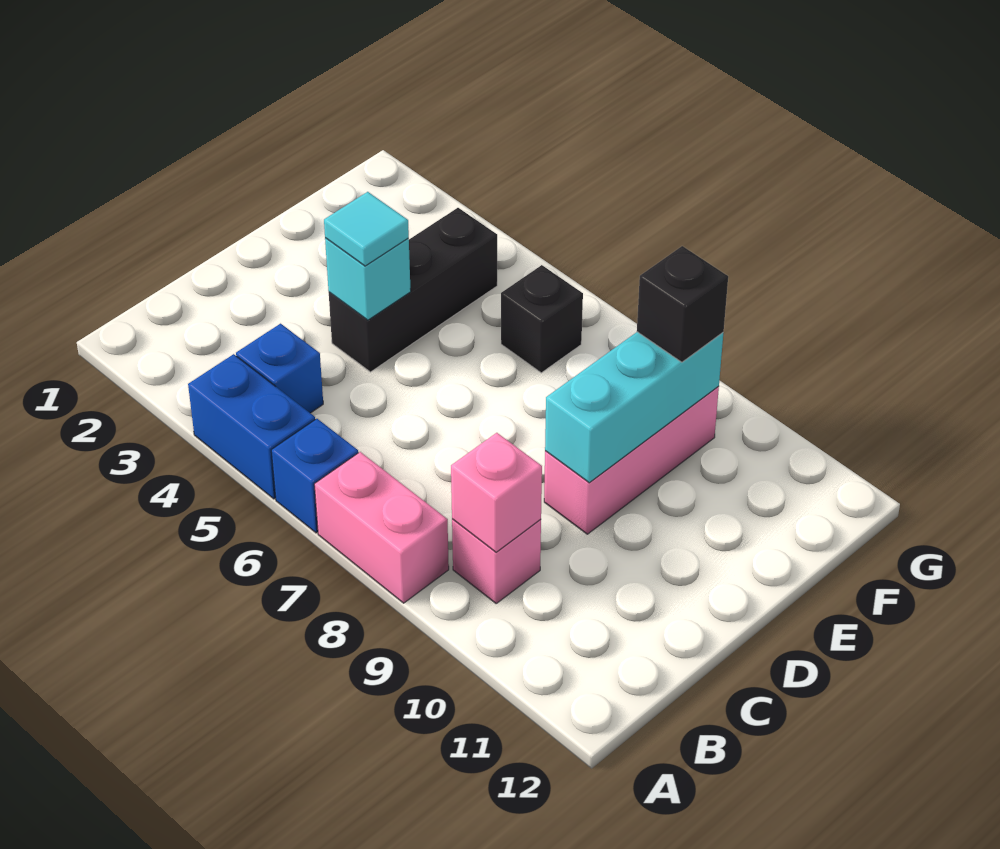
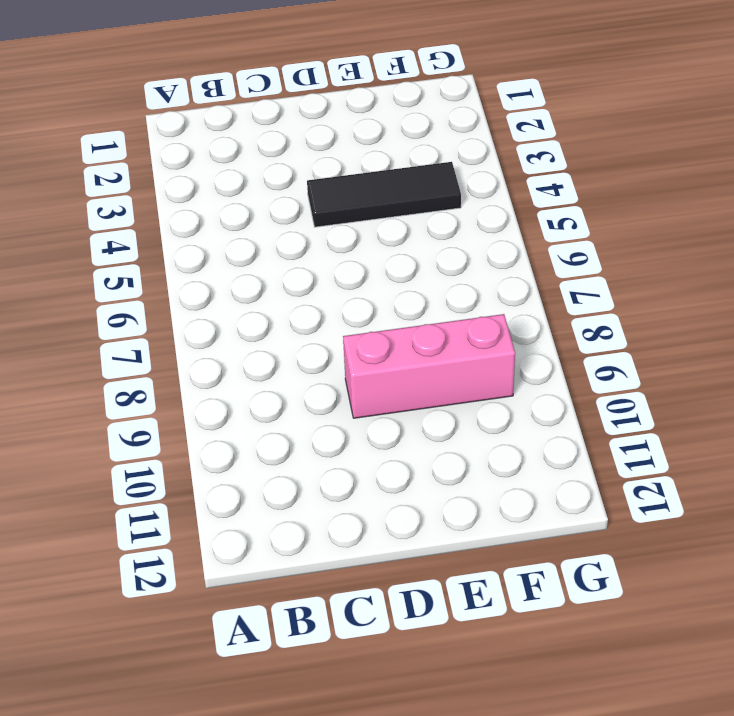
black tile D4:F4 level 1 -> black brick D4:F4 level 1
none -> blue brick A4:A5 level 1
none -> blue brick A6 level 1
none -> pink brick A7:A8 level 1

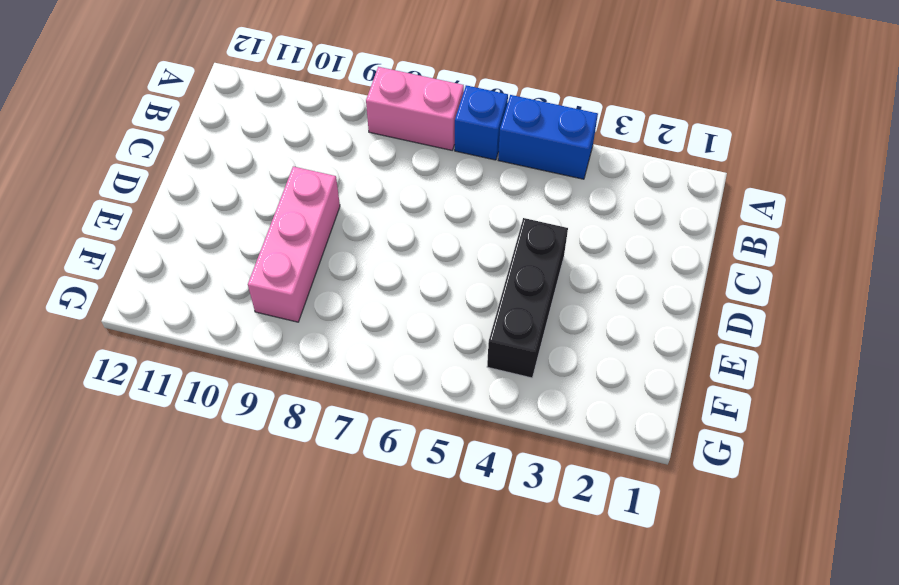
none -> blue brick B4 level 1
none -> pink brick B9 level 1
none -> black brick F6 level 1

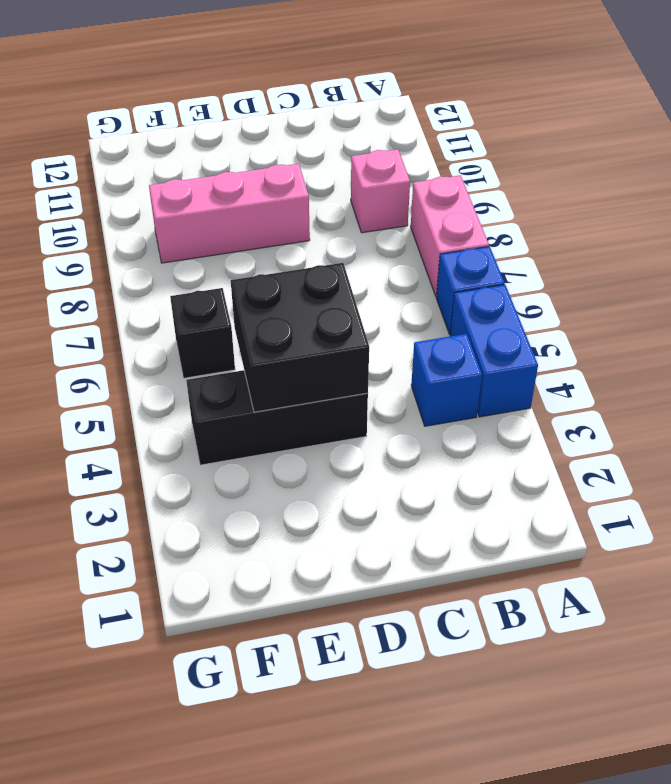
black brick D4:E5 level 2 -> cyan brick D4 level 2
none -> pink brick B9 level 2
none -> cyan brick D9:F9 level 2
none -> cyan tile D4 level 3

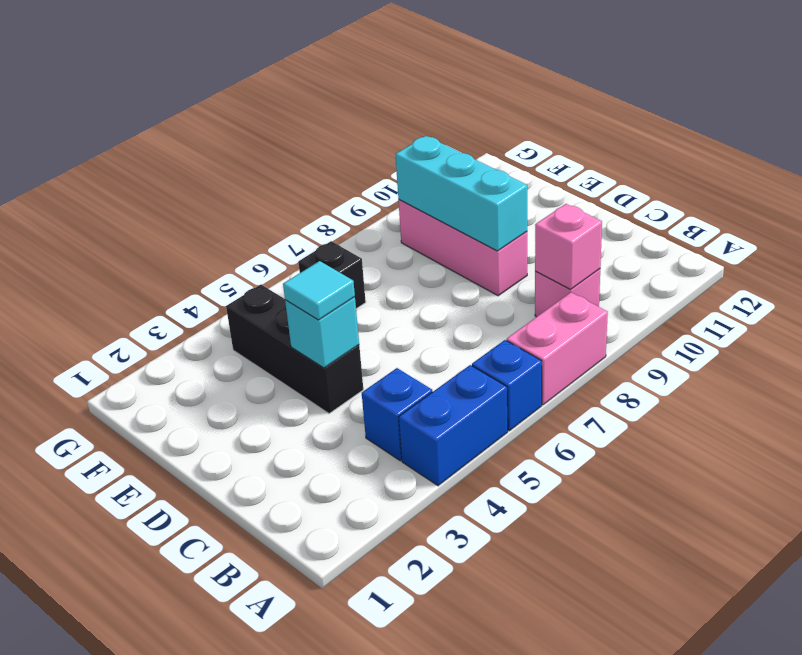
none -> black brick F9 level 3

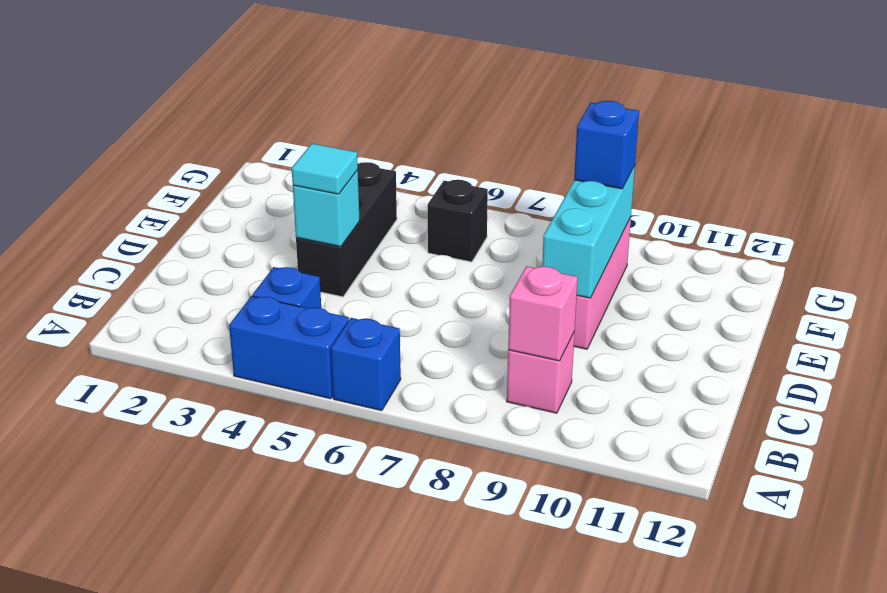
blue brick F9 level 3 -> black brick F9 level 3
none -> pink brick A7:A8 level 1

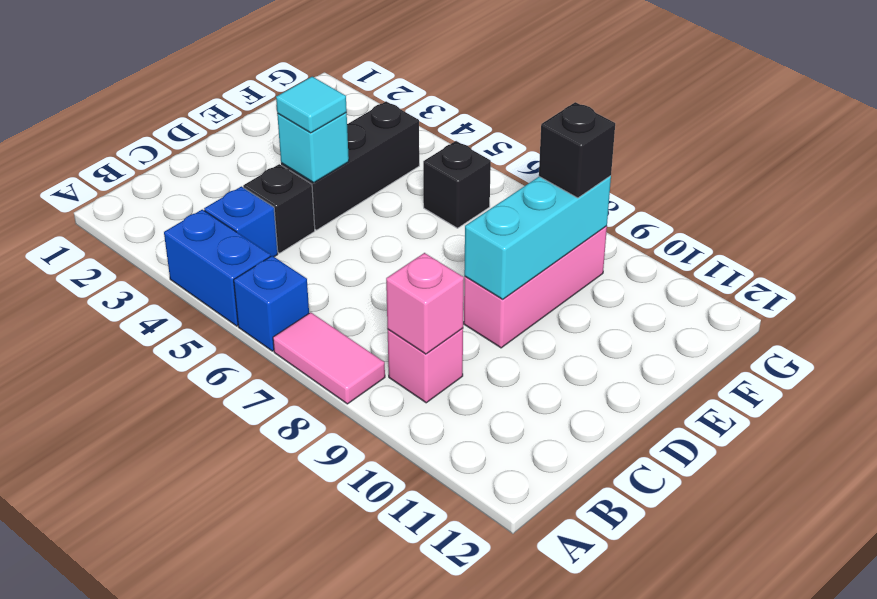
pink tile A7:A8 level 1 -> pink brick A7:A8 level 1
black brick C4 level 1 -> none

